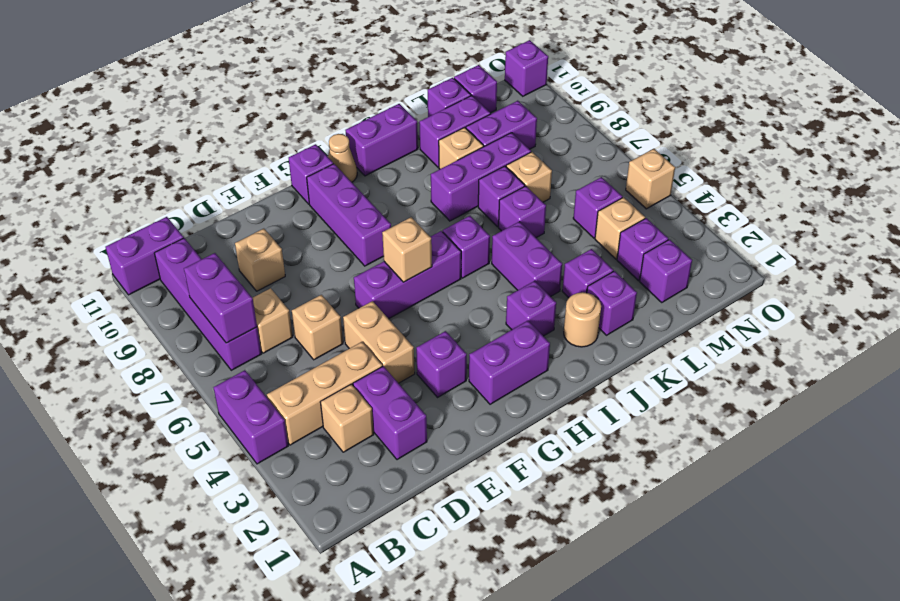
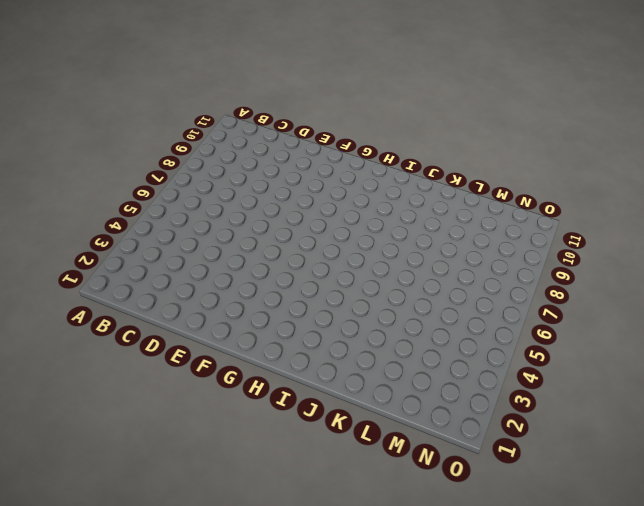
none -> purple brick A4:A5 level 1
none -> purple brick A11:B11 level 1
none -> tan brick B4:D4 level 1
none -> purple brick B7:B10 level 1

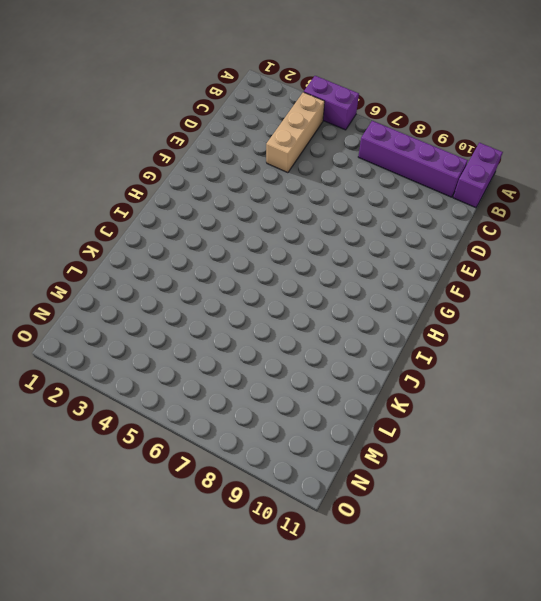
none -> tan brick C3 level 1
none -> tan brick C7 level 1
none -> purple brick D2:D3 level 1
none -> tan brick D6 level 1

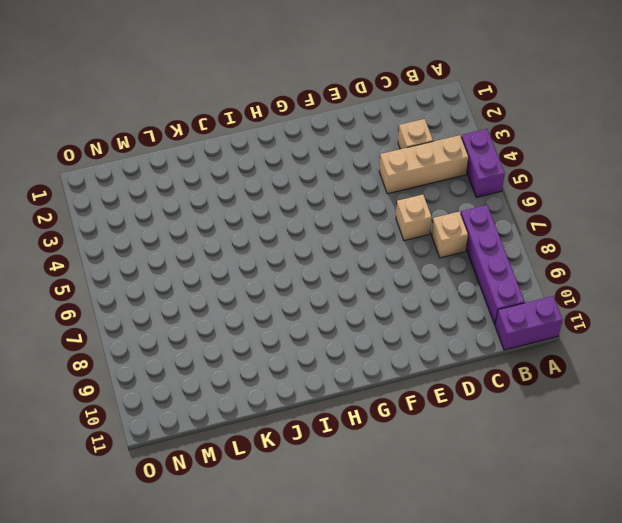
none -> purple brick D2:D3 level 1
none -> tan brick D9 level 1
none -> tan brick E4:E5 level 1
none -> purple brick F3 level 1

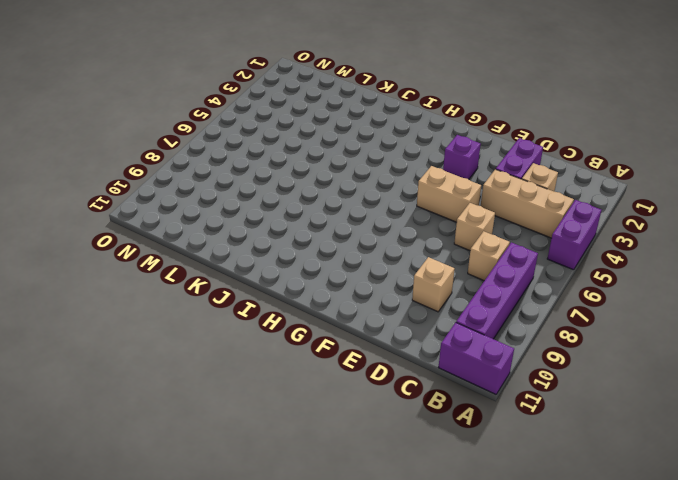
tan brick E5:F5 level 1 -> tan brick E4:E5 level 1
none -> purple brick F6:H6 level 1
none -> purple brick G2:H2 level 1
none -> purple brick G8:G10 level 1
none -> purple brick G11 level 1

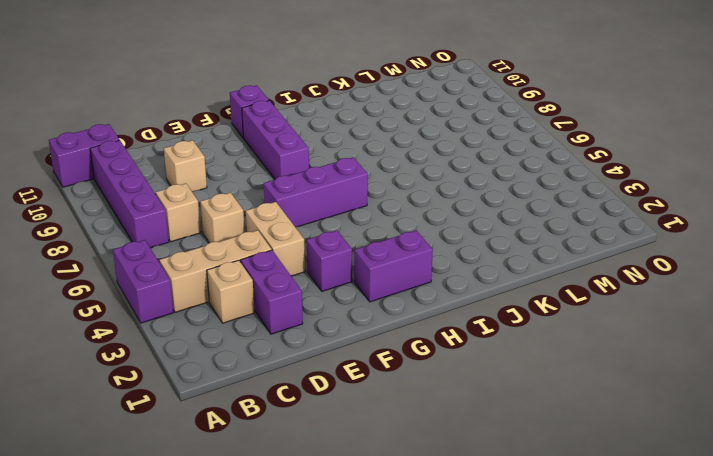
none -> tan cone H11 level 1
none -> purple brick I3 level 1
none -> purple brick I6 level 1
none -> purple brick I11:J11 level 1

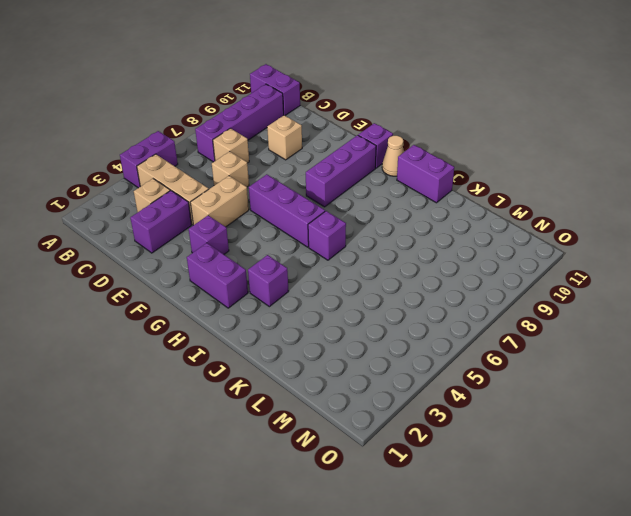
none -> tan round brick J2 level 1
none -> purple brick J4:J5 level 1
none -> purple brick J8:L8 level 1
none -> purple brick K2 level 1

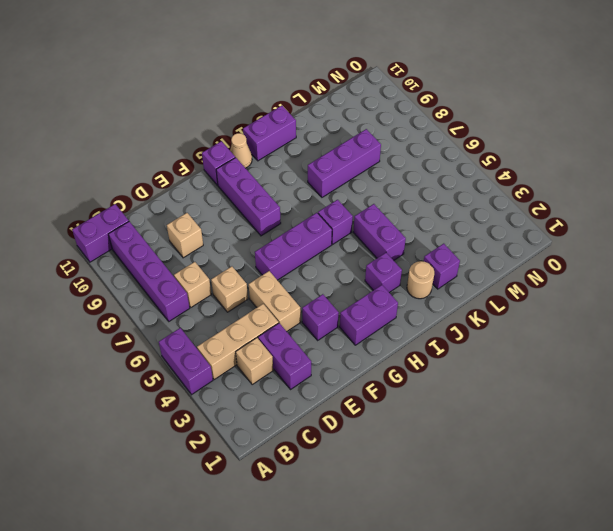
none -> purple brick K3 level 1
none -> purple brick K6 level 1
none -> purple brick K7 level 1
none -> tan brick K9 level 1

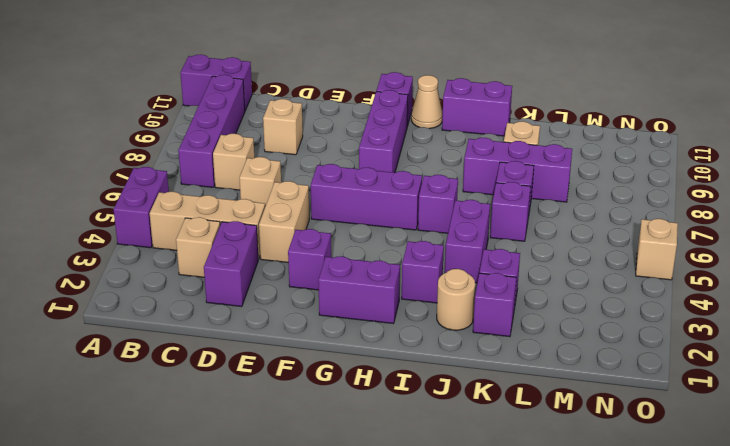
none -> purple brick K10:L10 level 1
none -> tan brick L7 level 1
none -> purple brick L9:M9 level 1
none -> purple brick L11 level 1

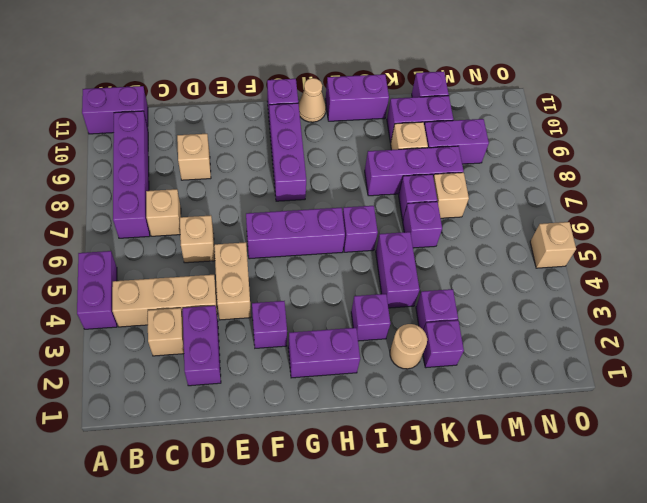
none -> purple brick M2 level 1
none -> purple brick M3 level 1
none -> tan brick M4 level 1
none -> purple brick M5 level 1

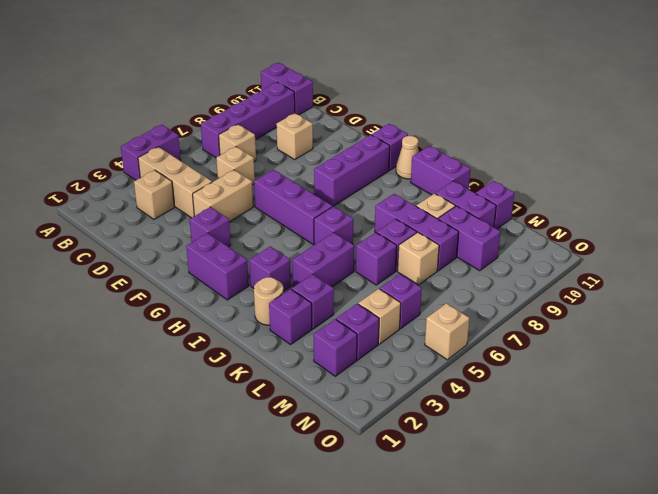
none -> purple brick D2:D3 level 1
none -> purple brick M11 level 1
none -> purple brick O11 level 1
none -> purple brick B7:B8 level 2

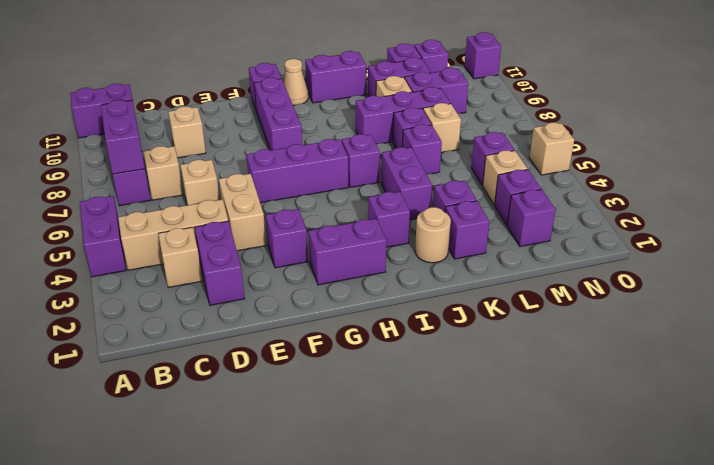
none -> tan brick G6 level 2

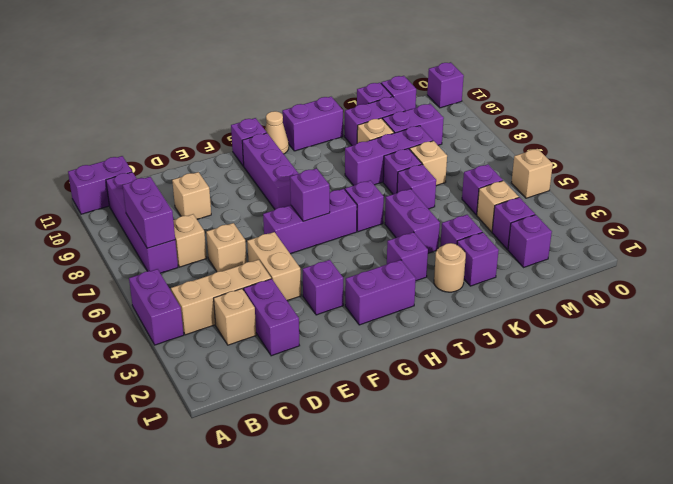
purple brick G6 level 2 -> tan brick G6 level 2

